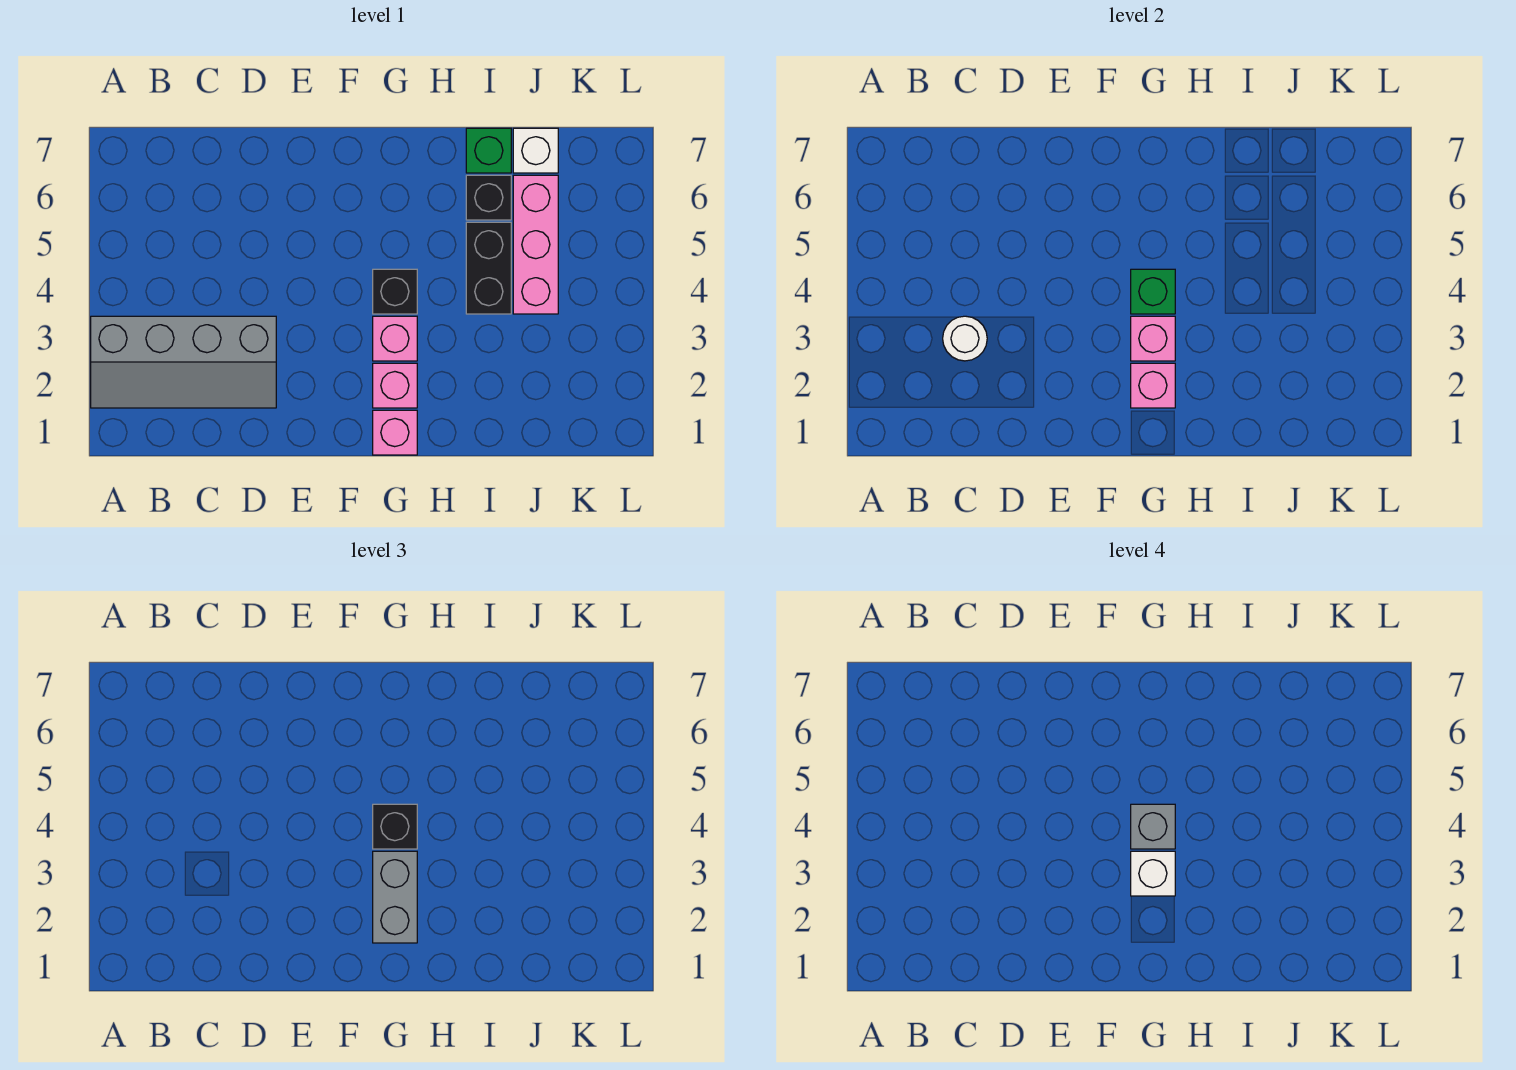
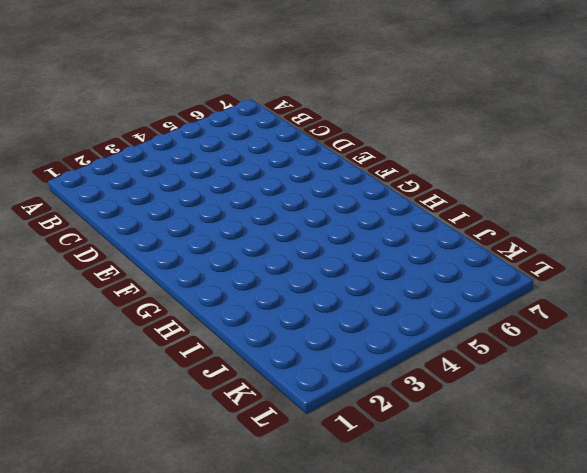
none -> grey slope A2:D3 level 1 top 3
none -> pink brick G1 level 1
none -> pink brick G2 level 1

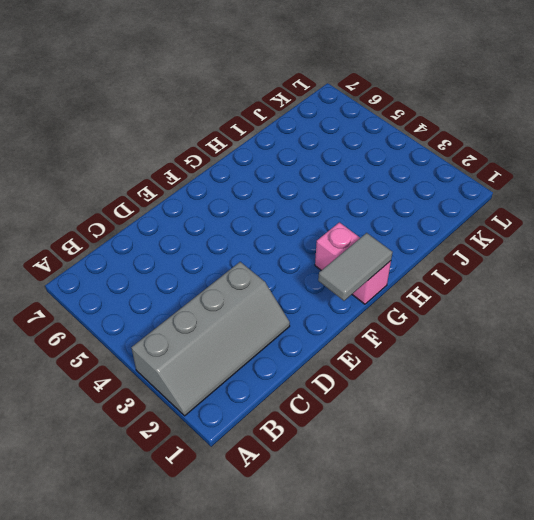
grey tile F1:G1 level 2 -> none
none -> pink brick G3 level 1
none -> black brick G4 level 1
none -> black brick I4:I5 level 1

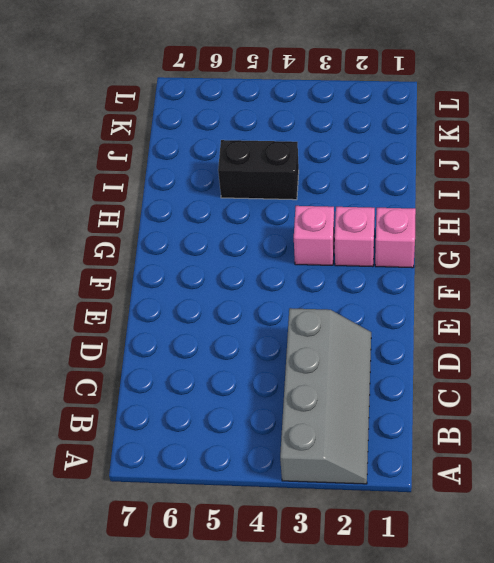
none -> black brick G4 level 1
none -> black brick I6 level 1
none -> green brick I7 level 1

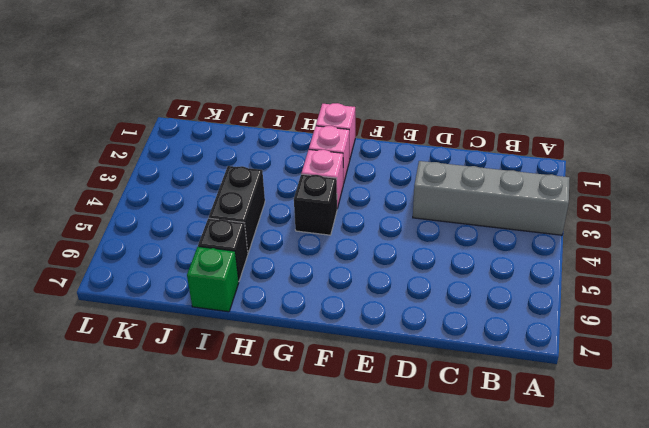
none -> pink brick J4:J6 level 1
none -> white brick J7 level 1
none -> white round brick C3 level 2

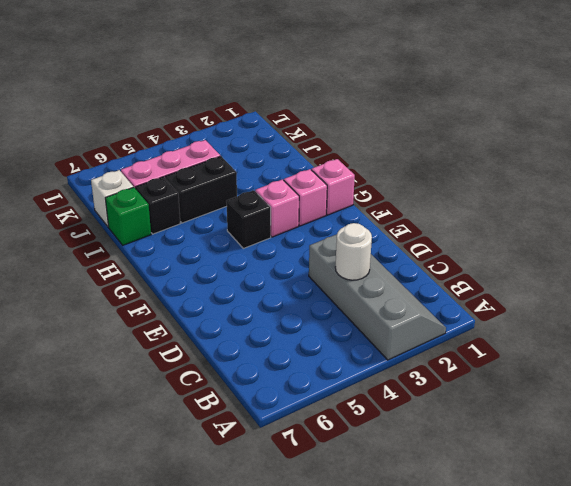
none -> pink brick G2 level 2
none -> pink brick G3 level 2
none -> green brick G4 level 2

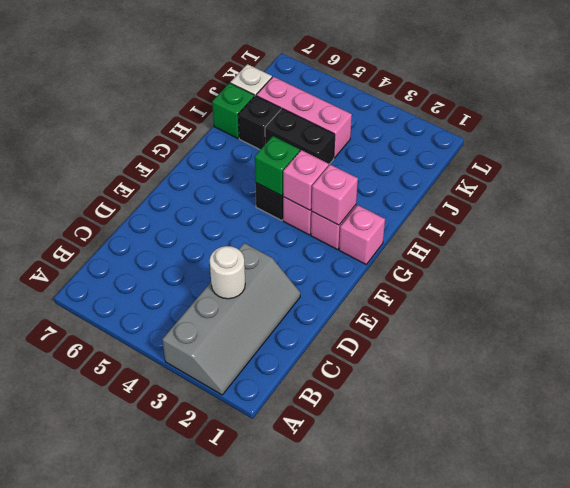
none -> grey brick G2:G3 level 3
none -> black brick G4 level 3
none -> white brick G3 level 4

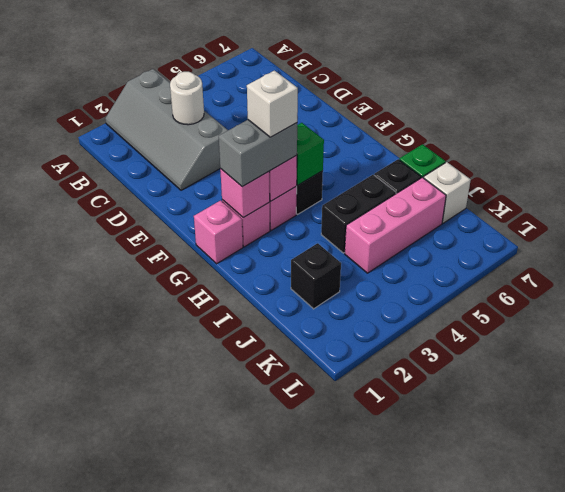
black brick J2 level 1 -> black brick G4 level 3
none -> grey brick G4 level 4

